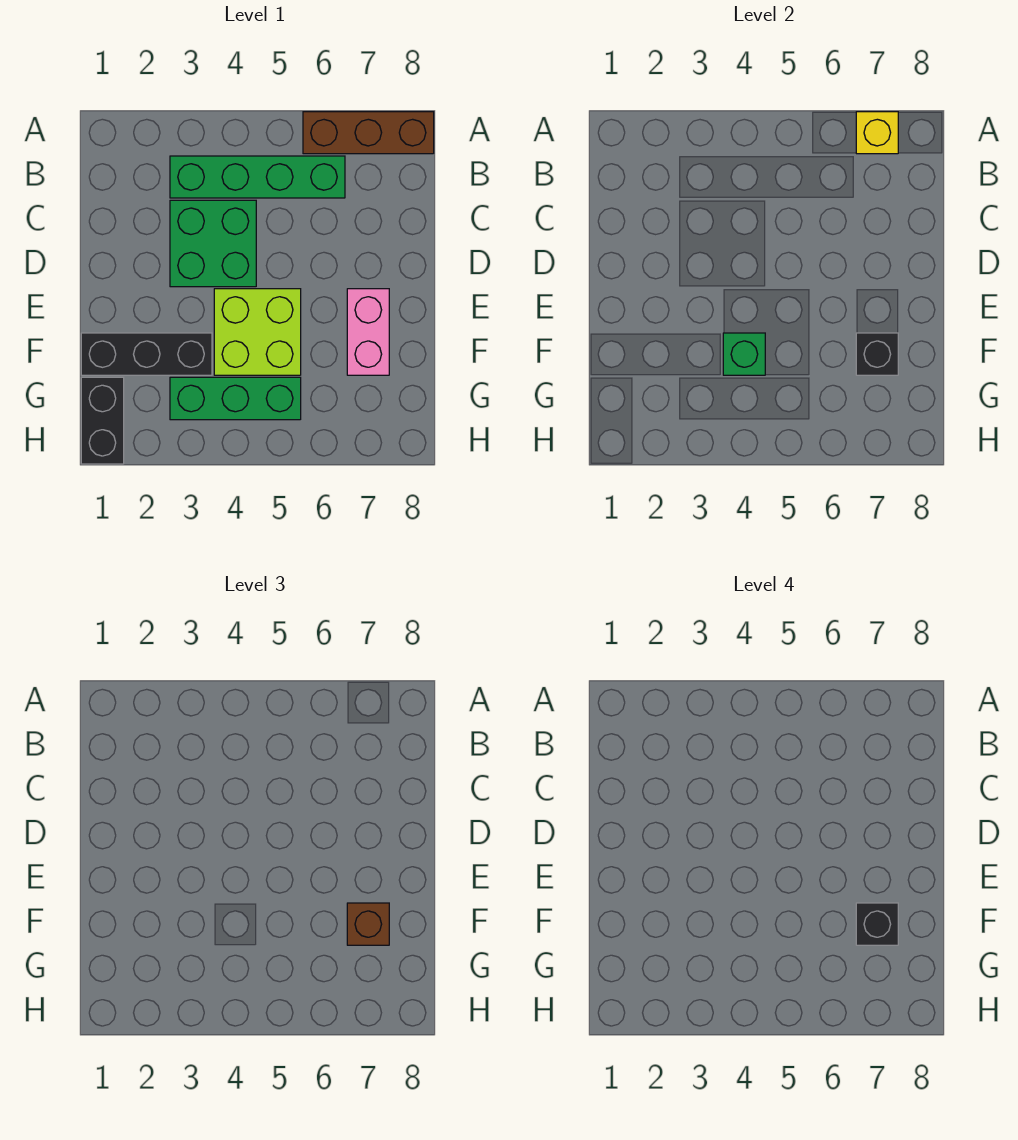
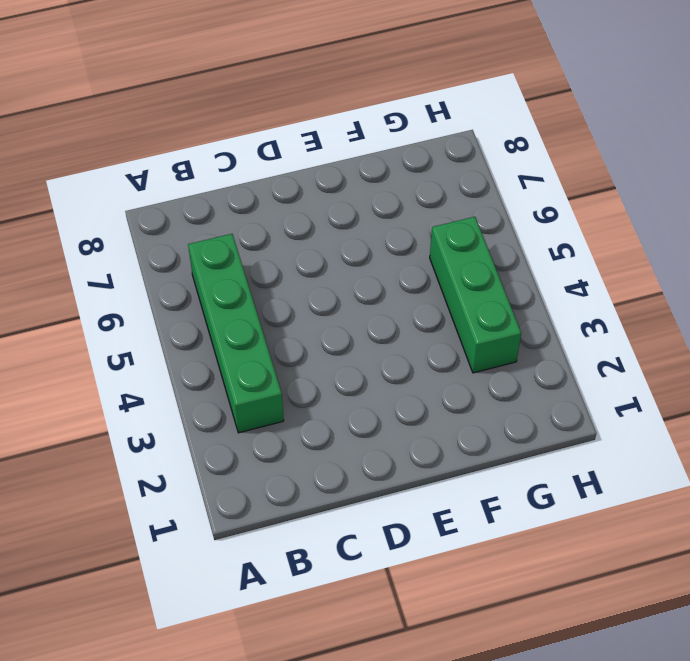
none -> brown brick A6:A8 level 1
none -> green brick C3:D4 level 1
none -> lime brick E4:F5 level 1

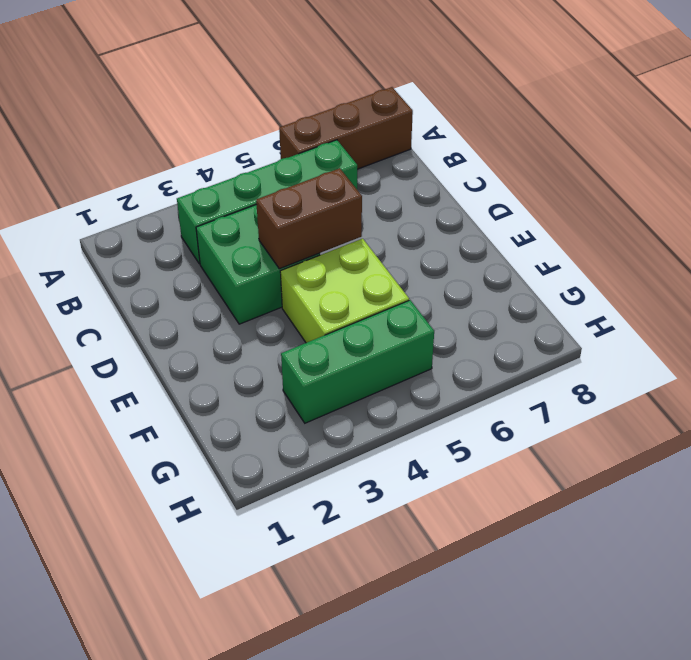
brown brick D4:D5 level 2 -> none
none -> pink brick E7:F7 level 1
none -> black brick F1:F3 level 1
none -> black brick G1:H1 level 1

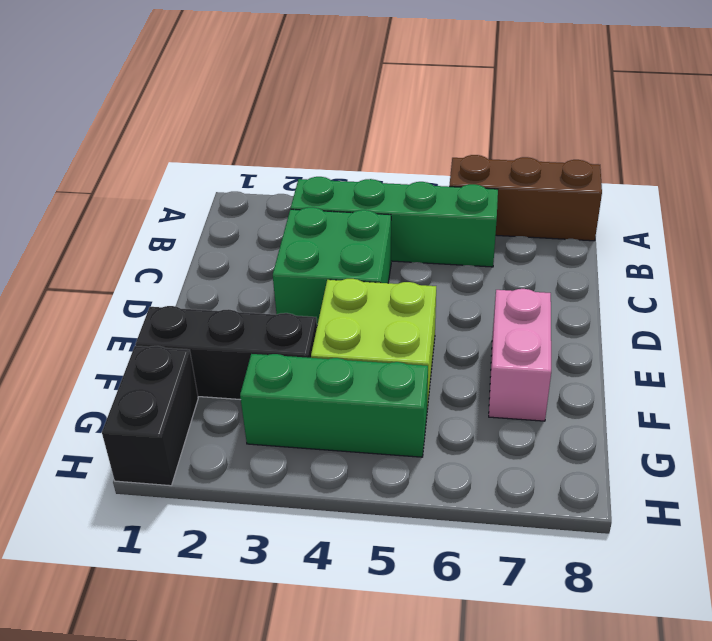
none -> yellow brick A7 level 2
none -> green brick F4 level 2
none -> black brick F7 level 2

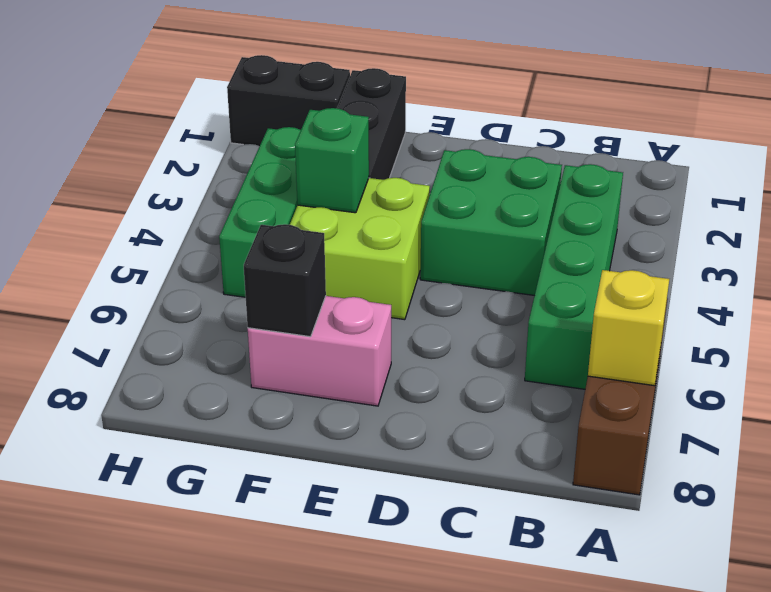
none -> brown brick F7 level 3
none -> black brick F7 level 4

